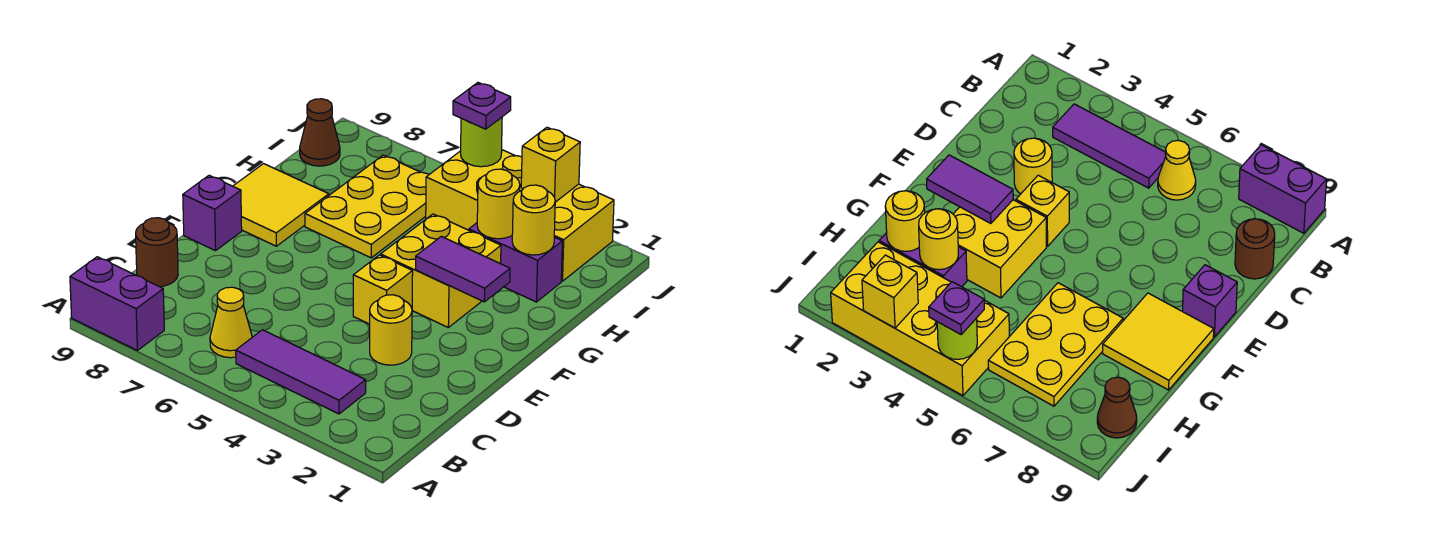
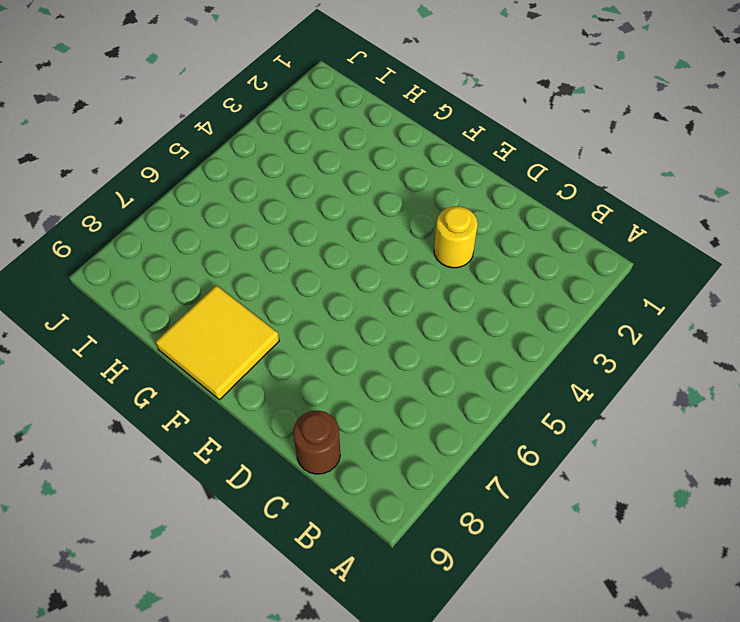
none -> purple brick A8:A9 level 1
none -> purple tile B3:B5 level 1
none -> yellow cone B6 level 1

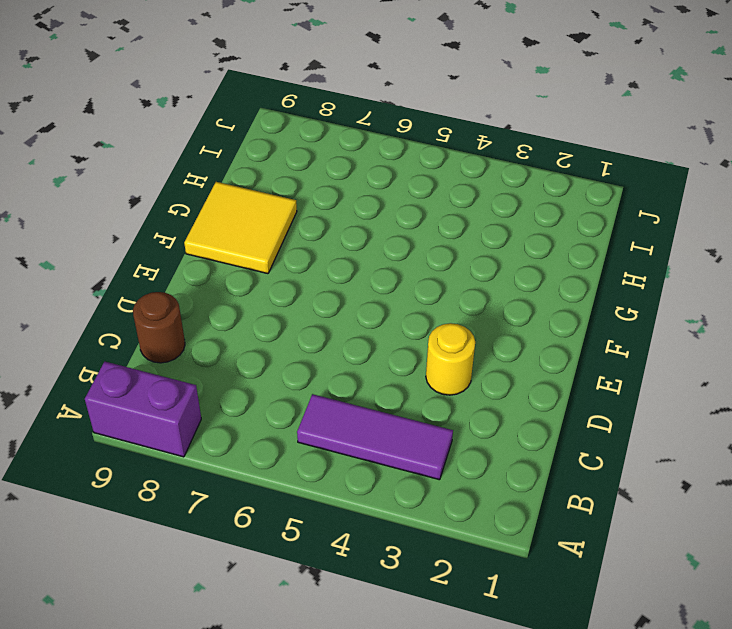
none -> yellow cone B6 level 1
none -> yellow brick E4 level 1
none -> purple brick E9 level 1

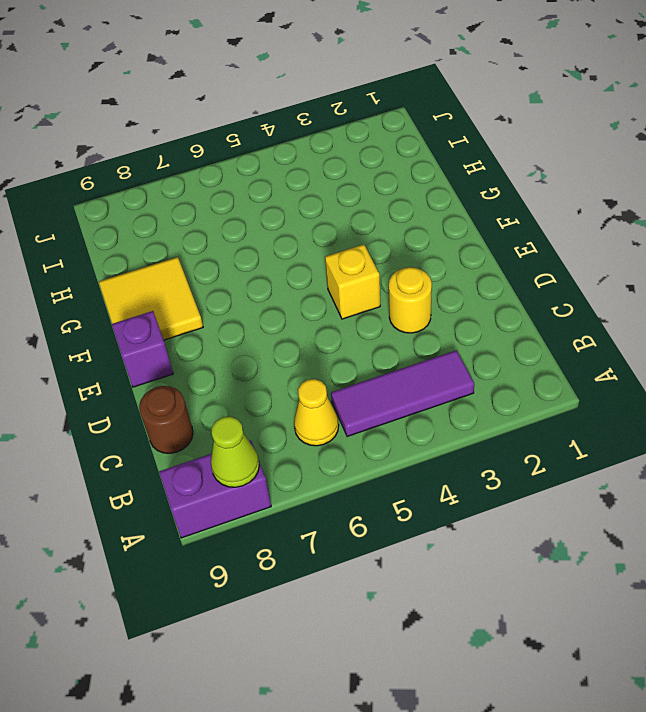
lime cone A8 level 2 -> none
none -> yellow brick F3:G4 level 1
none -> yellow plate G6:I7 level 1
none -> purple brick H2:H3 level 1

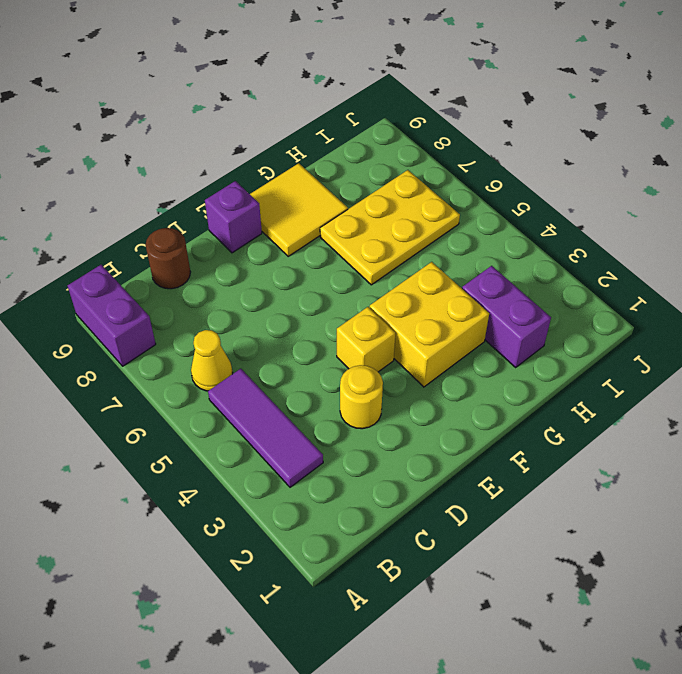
none -> yellow brick I2:J5 level 1
none -> brown cone I9 level 1
none -> purple tile F2:F3 level 2

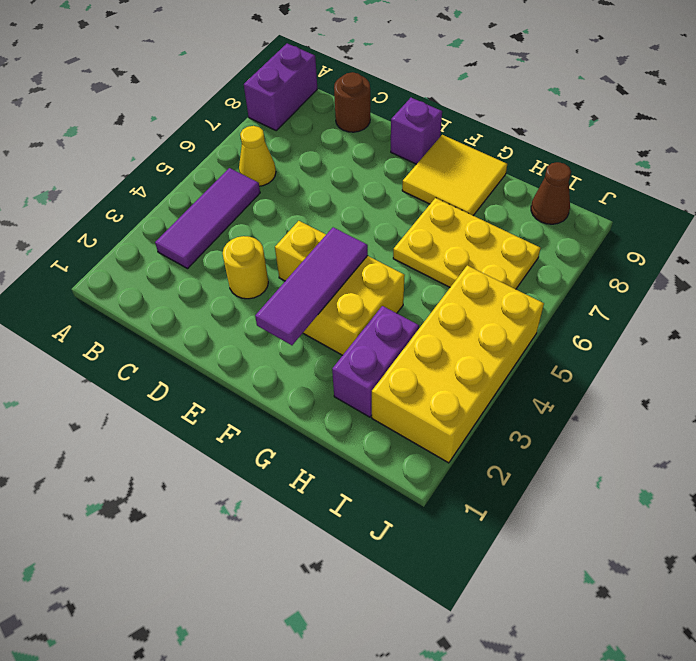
purple tile F2:F4 level 2 -> purple tile F2:F3 level 2
none -> yellow round brick H2 level 2
none -> yellow round brick H3 level 2
none -> yellow brick J3 level 2

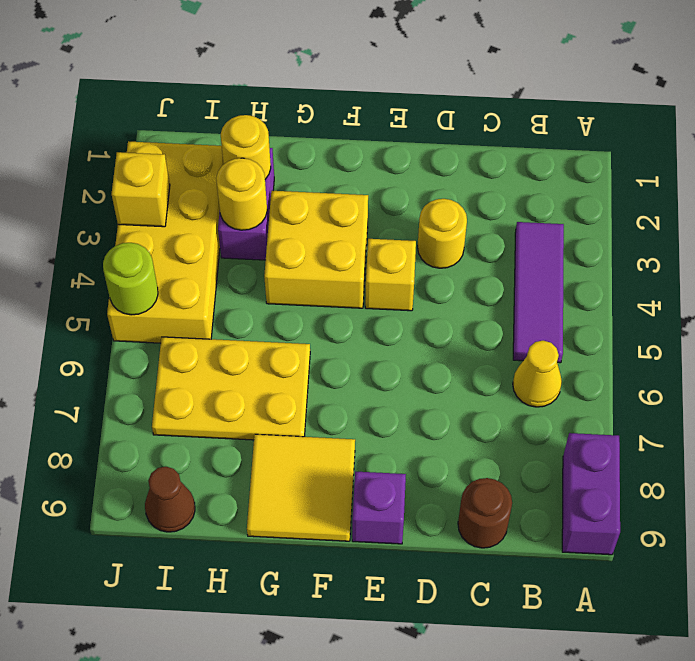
none -> purple tile F2:F3 level 2
none -> purple plate J5 level 3

